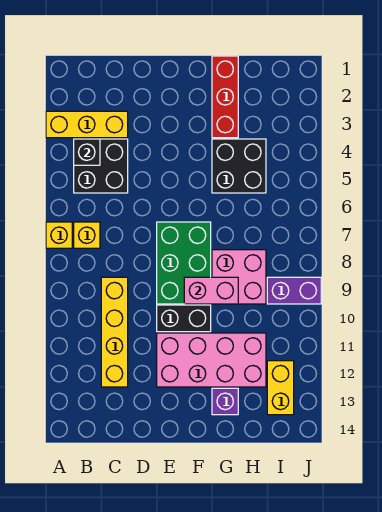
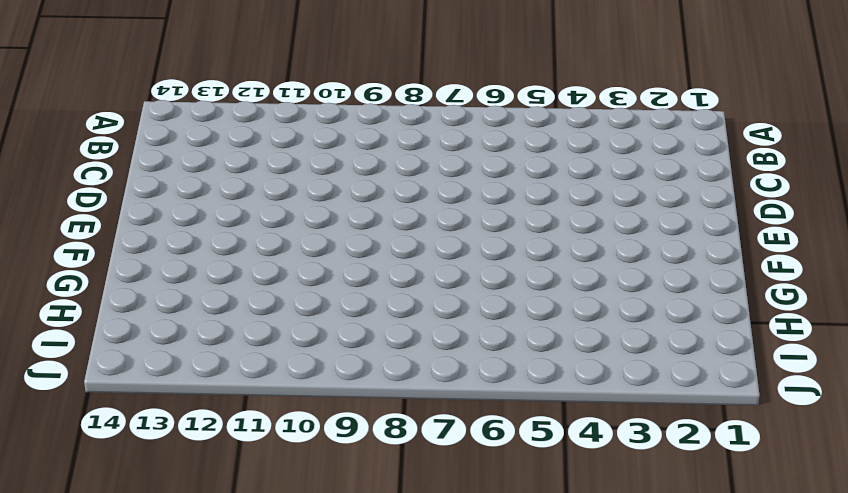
none -> yellow brick A3:C3 level 1
none -> yellow brick A7 level 1
none -> black brick B4:C5 level 1

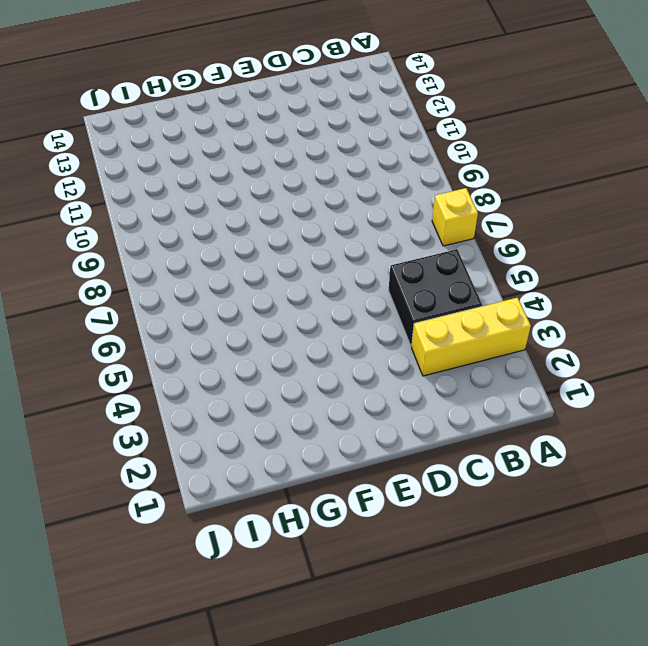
none -> yellow brick B7 level 1
none -> yellow brick C9:C12 level 1
none -> green brick E7:F9 level 1

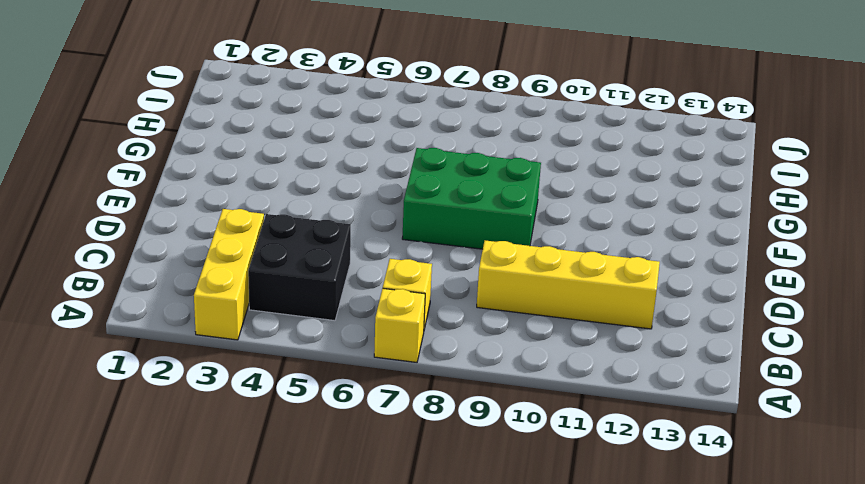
none -> black brick E10:F10 level 1
none -> pink brick E11:H12 level 1
none -> red brick G1:G3 level 1

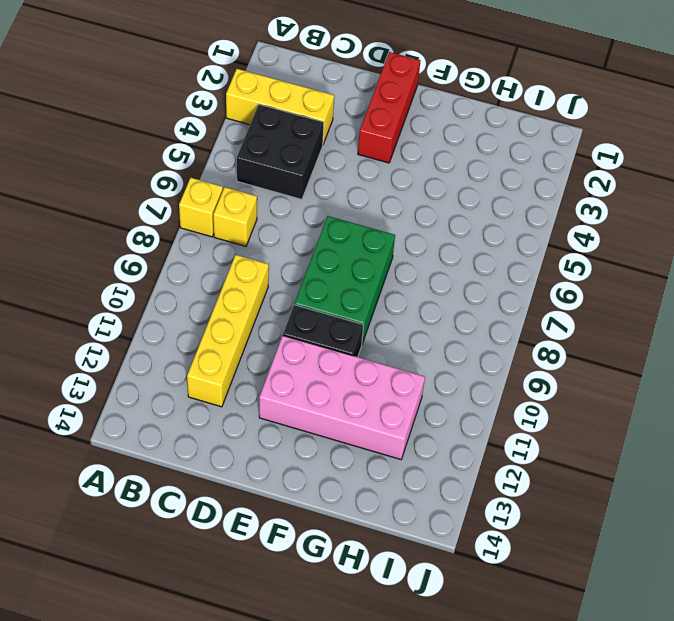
red brick E1:E3 level 1 -> red brick G1:G3 level 1
none -> black brick G4:H5 level 1
none -> pink brick G8:H9 level 1
none -> purple brick G13 level 1

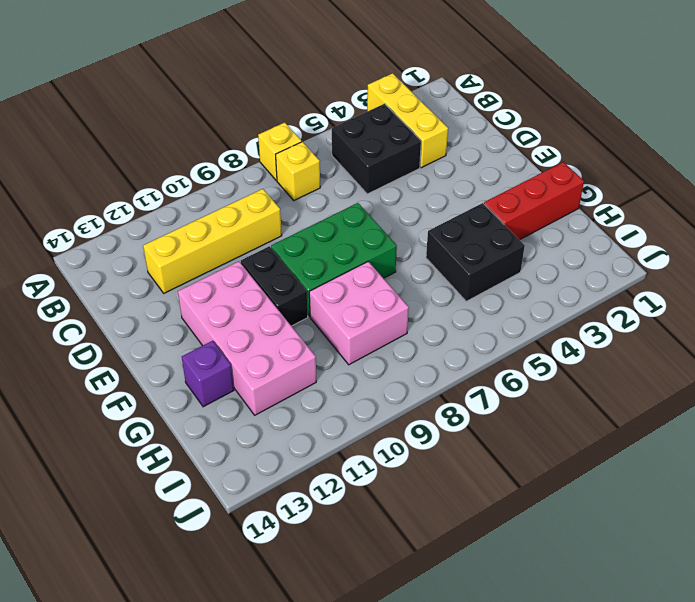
none -> purple brick I9:J9 level 1
none -> yellow brick I12:I13 level 1
none -> black brick B4 level 2

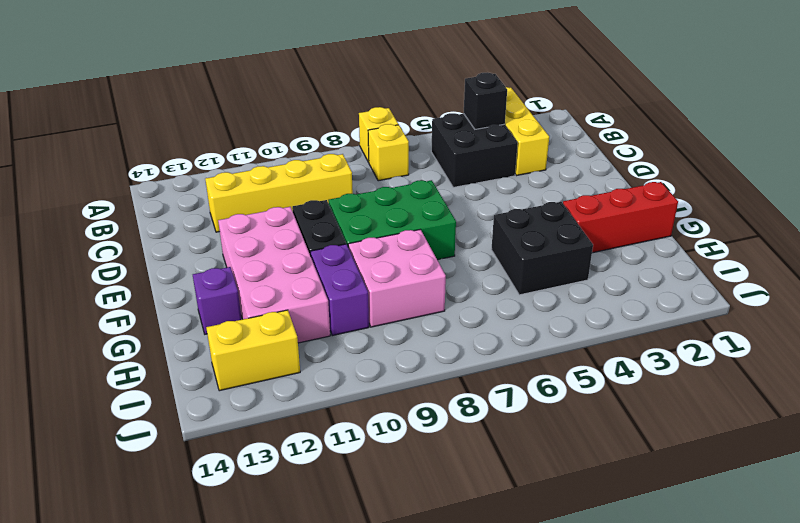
purple brick G10:H10 level 1 -> purple brick I9:J9 level 1
none -> pink brick F9:G9 level 2

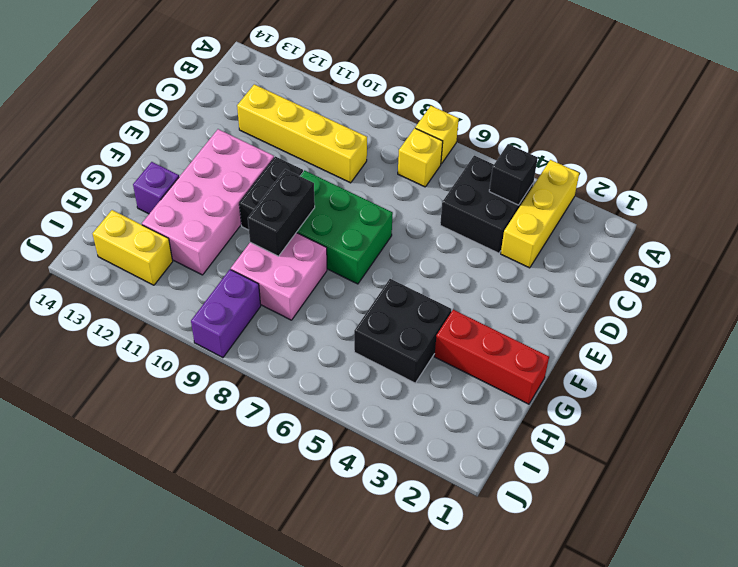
black brick F9:G9 level 2 -> pink brick F9:G9 level 2

